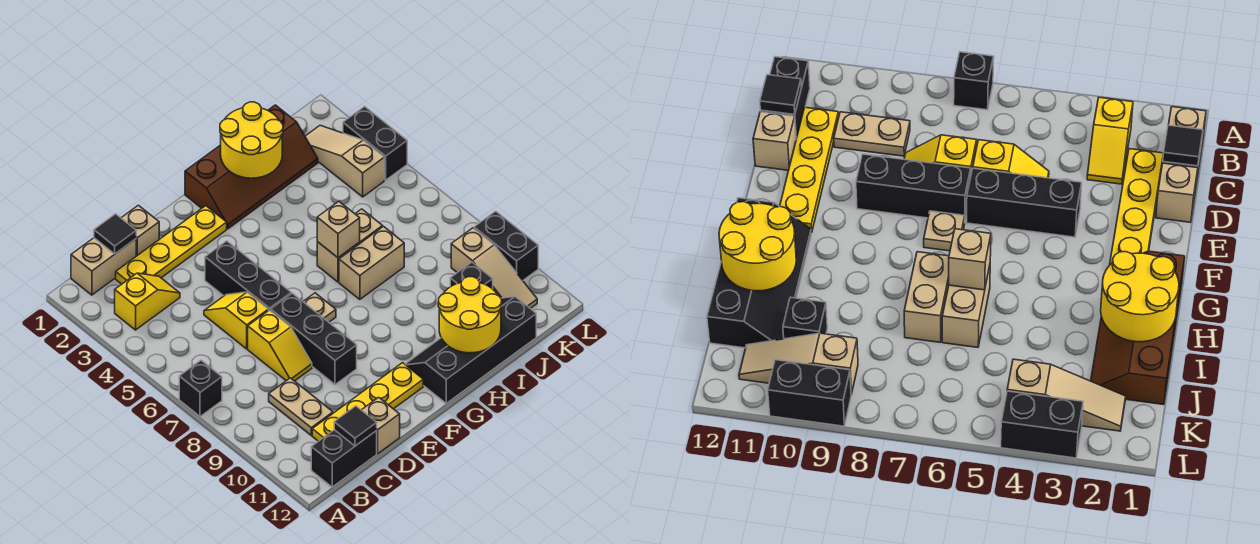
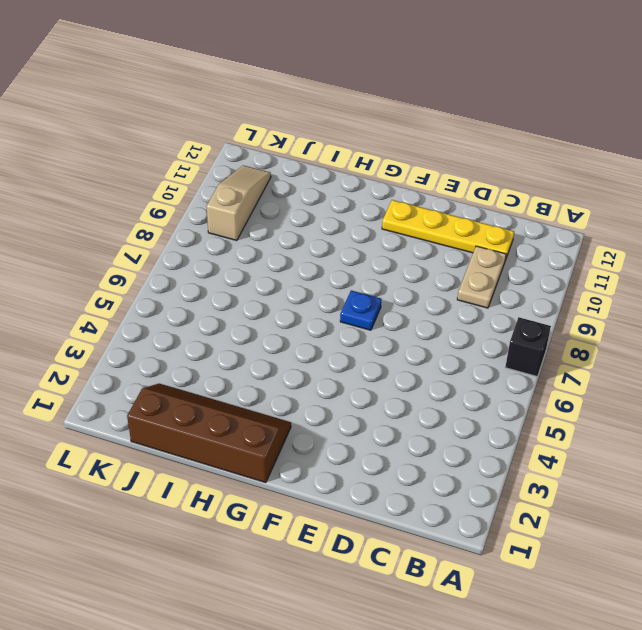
blue plate F7 level 1 -> tan plate F7 level 1
none -> tan brick B1:C1 level 1
none -> yellow slope B3:C3 level 1 top B
none -> black brick B12:C12 level 1

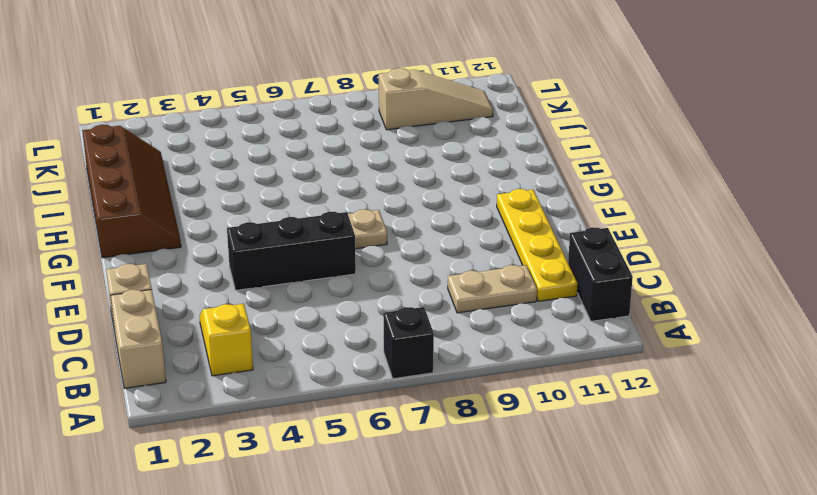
none -> yellow plate C2:F2 level 1
none -> yellow slope D5:D6 level 1 top 6
none -> yellow slope D7:D8 level 1 top 7

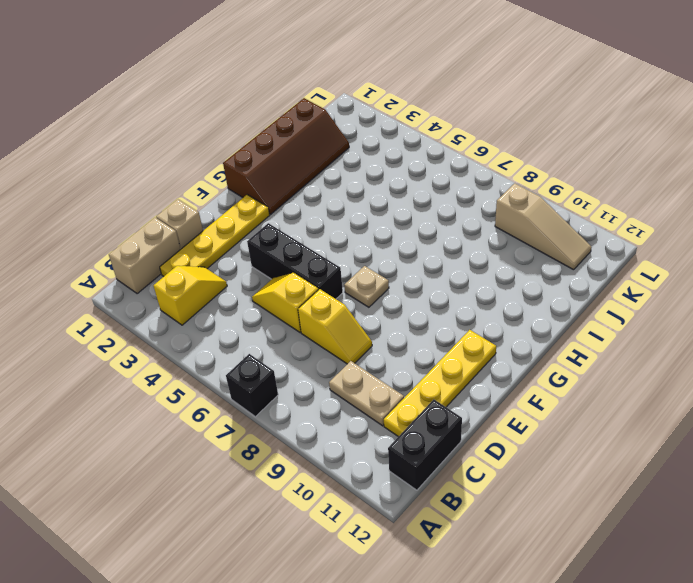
none -> tan brick D12 level 1
none -> black brick E7:E9 level 1
none -> black slope G11:J12 level 1 top 12

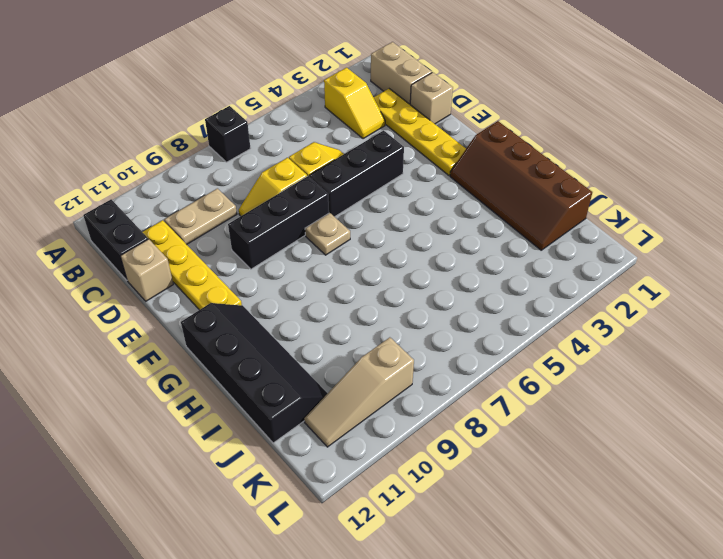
none -> tan brick H6:I6 level 1
none -> tan brick H7:I7 level 1
none -> black brick J10 level 1

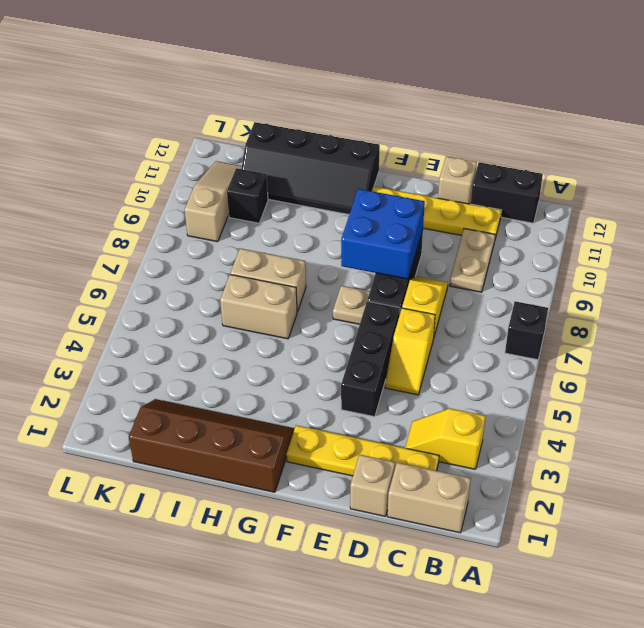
blue brick E8:F9 level 2 -> none
none -> tan slope K2:K4 level 1 top 4
none -> black brick L3:L4 level 1
none -> black brick L9:L10 level 1

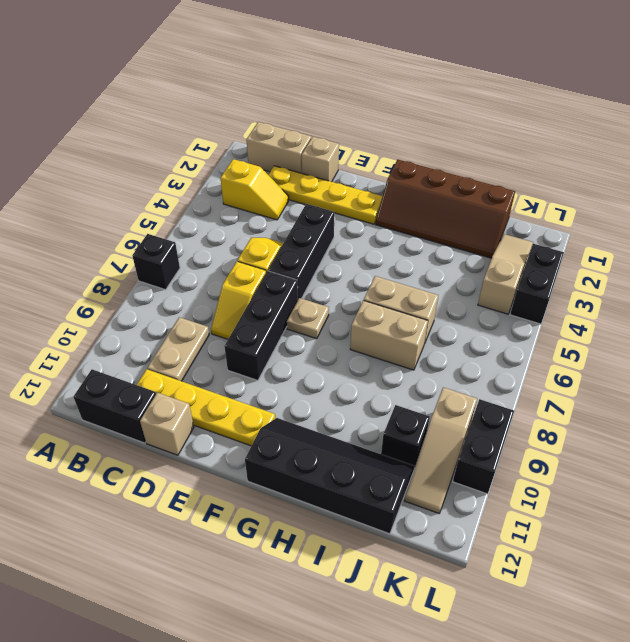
none -> black tile C1 level 2
none -> black tile C12 level 2
none -> yellow round brick H1:I2 level 2

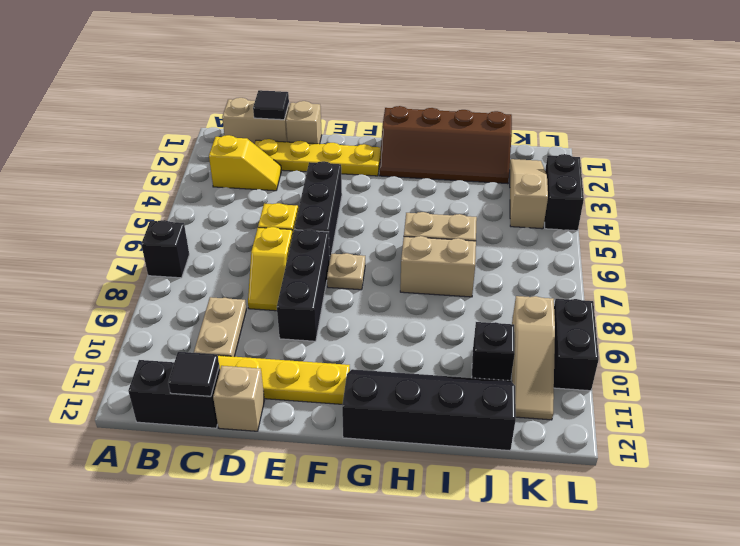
none -> yellow round brick H1:I2 level 2
none -> tan brick H6 level 2
none -> yellow round brick H11:I12 level 2

